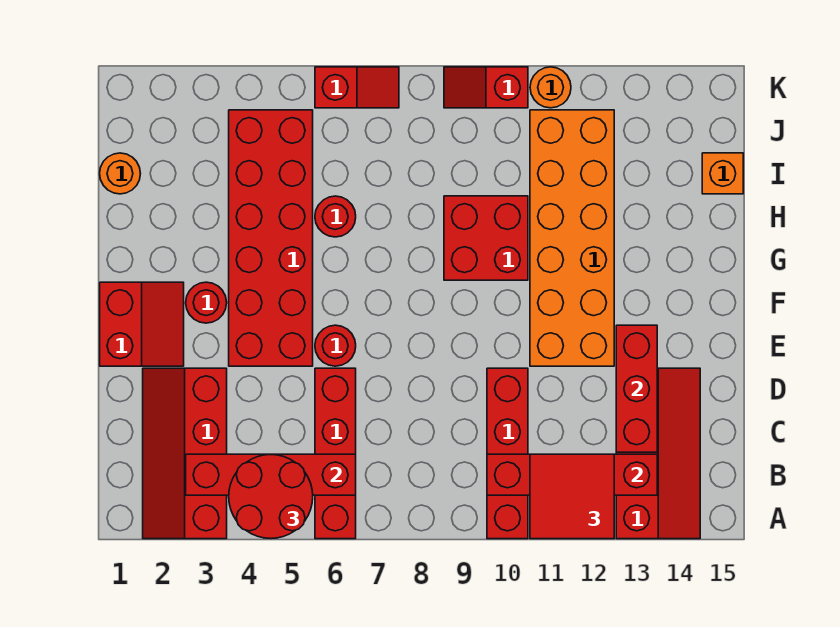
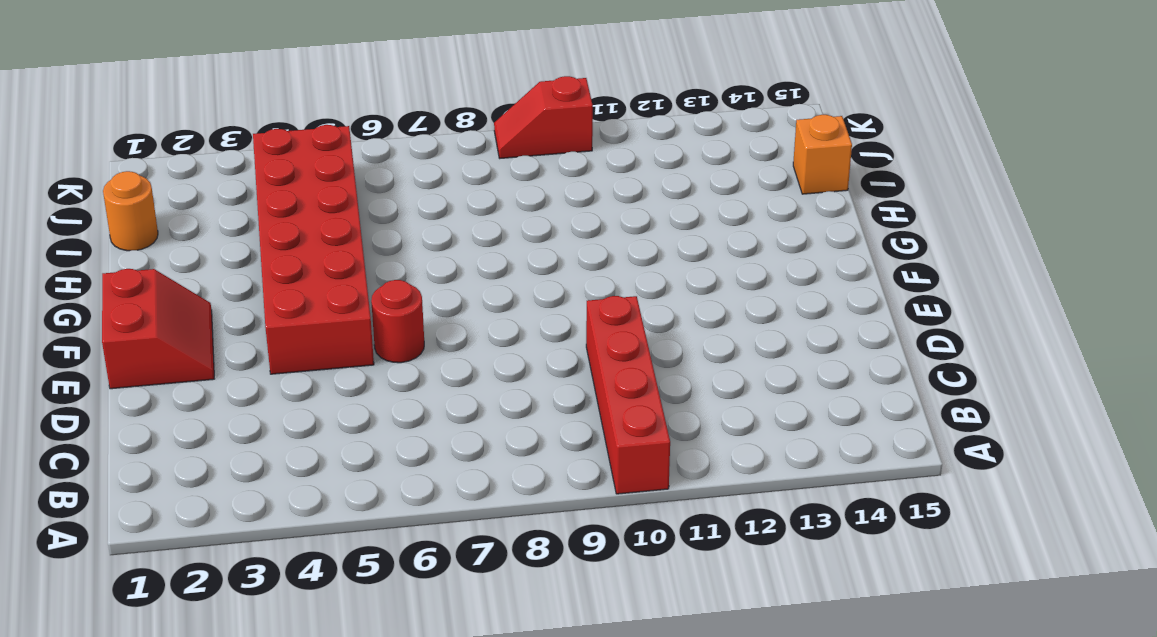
none -> red slope A2:D3 level 1 top 3
none -> red brick A6:D6 level 1
none -> red slope A13:D14 level 1 top 13

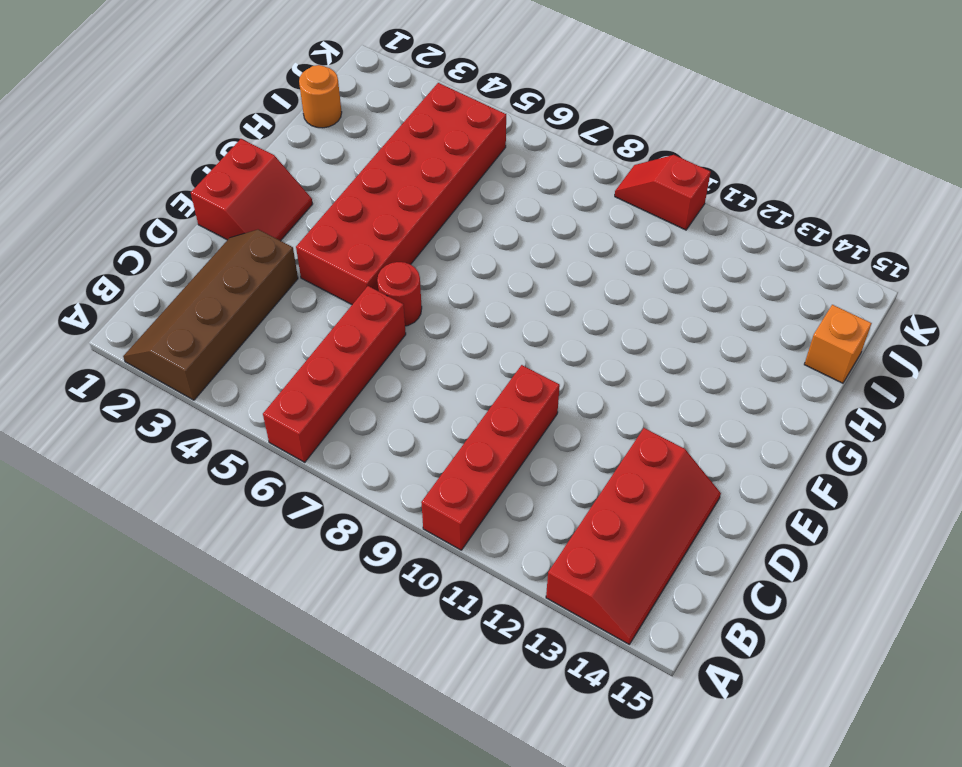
brown slope A2:D3 level 1 top 3 -> red slope A2:D3 level 1 top 3
none -> orange brick E11:J12 level 1
none -> red round brick F3 level 1
none -> red brick G9:H10 level 1

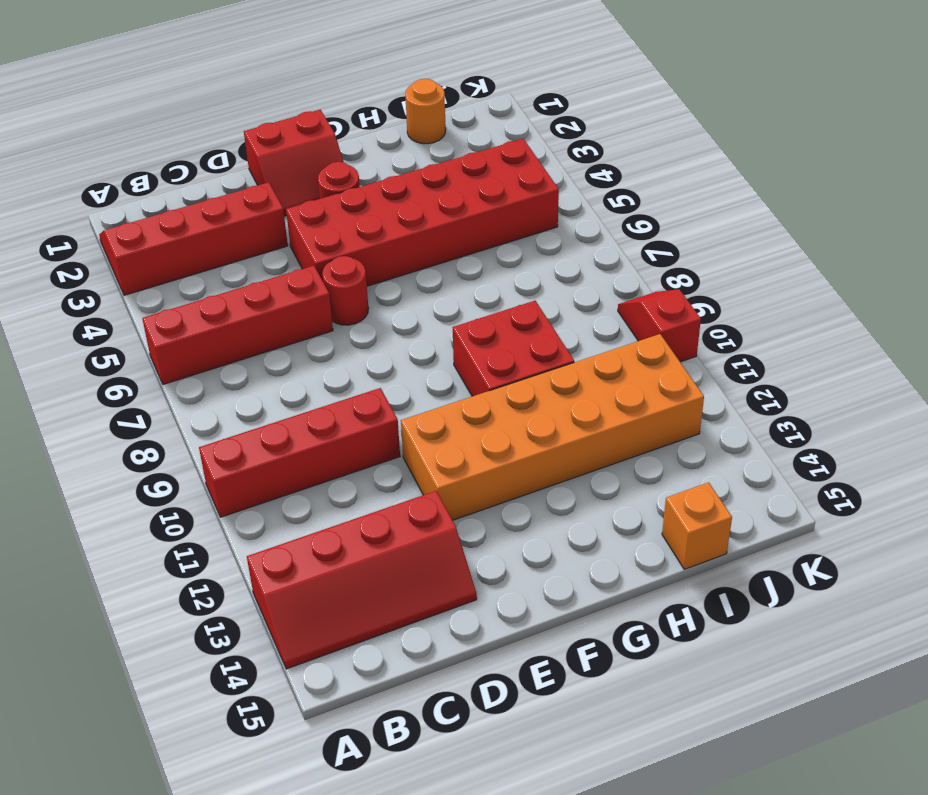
none -> red round brick H6 level 1
none -> red slope K6:K7 level 1 top 6
none -> orange round brick K11 level 1

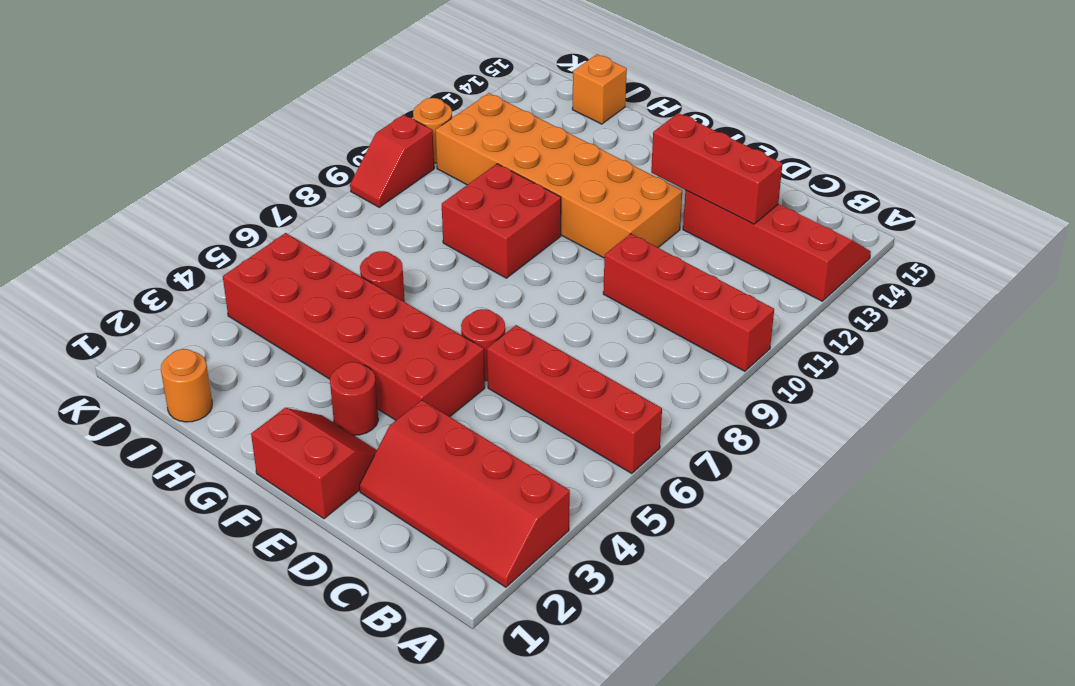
none -> red slope K6:K7 level 1 top 6
none -> red brick B3:B6 level 2
none -> red brick B10:B13 level 2

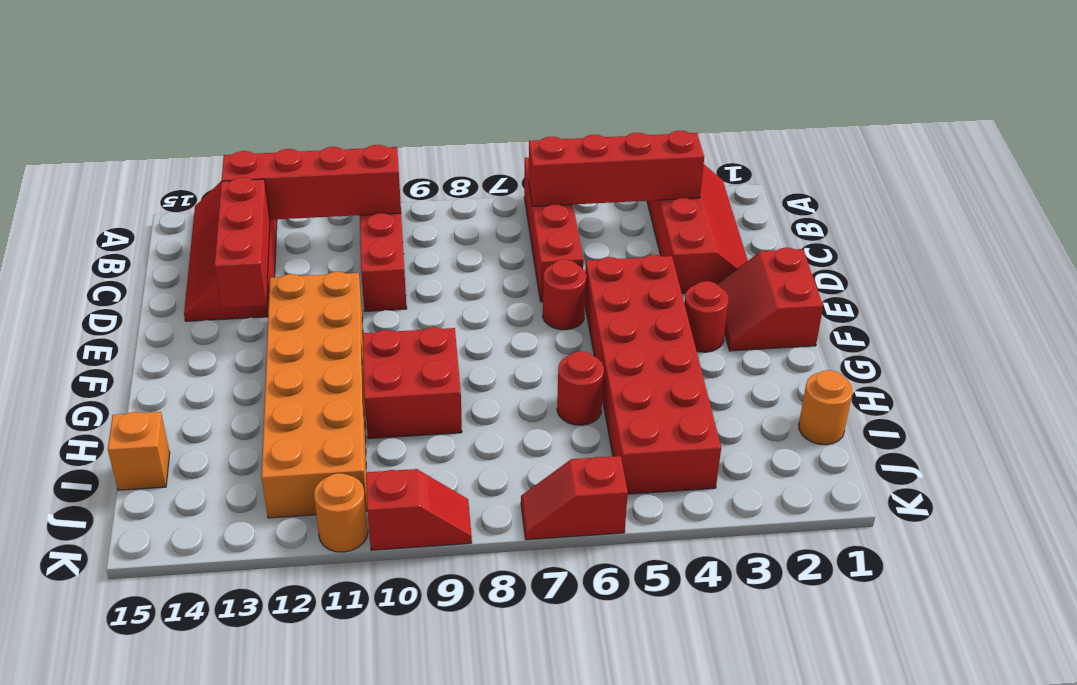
none -> red round brick A4:B5 level 3
none -> red tile A11:B12 level 3

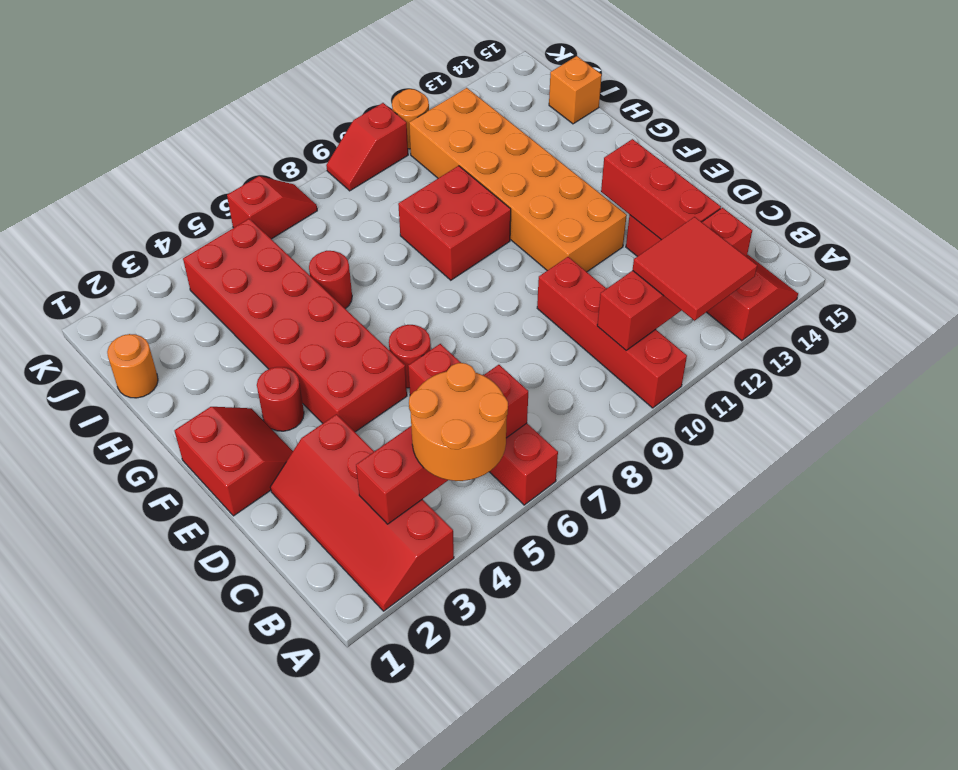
orange round brick A4:B5 level 3 -> red round brick A4:B5 level 3

